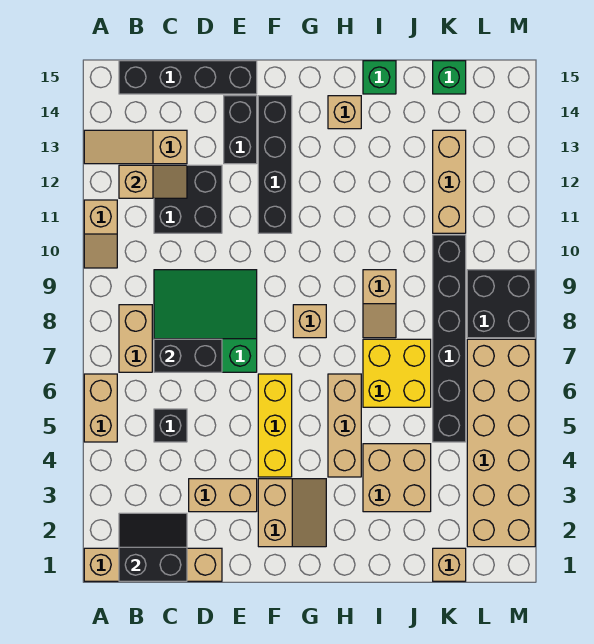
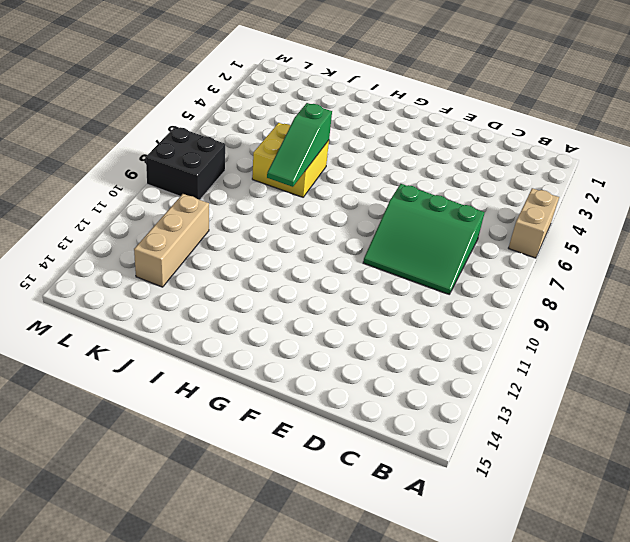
green slope I6:I8 level 2 top 6 -> none
none -> tan brick A1:D1 level 1
none -> tan slope A10:A11 level 1 top 11
none -> tan slope A13:C13 level 1 top C
none -> tan brick B7:B8 level 1

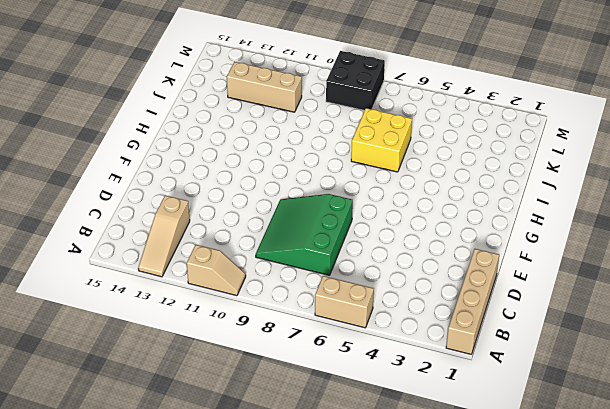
none -> tan brick B7:B8 level 1
none -> black brick B15:E15 level 1
none -> black brick C5 level 1
none -> black brick C11:D12 level 1

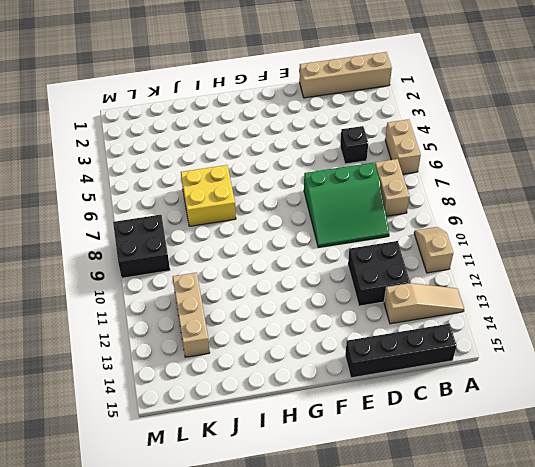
none -> tan brick D3:E3 level 1
none -> black brick E13:E14 level 1
none -> tan slope F2:G3 level 1 top F
none -> yellow brick F4:F6 level 1

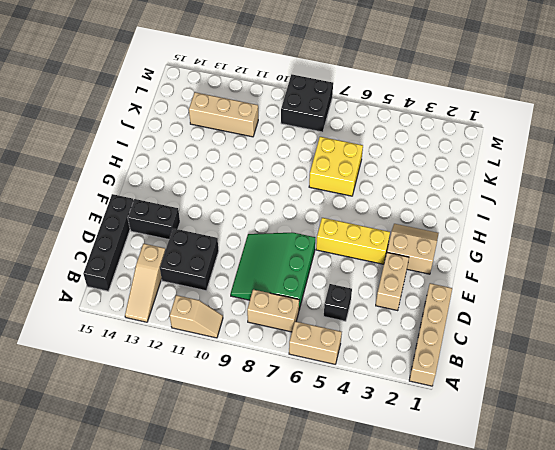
none -> black brick F11:F14 level 1
none -> tan brick G8 level 1
none -> tan brick H4:H6 level 1
none -> tan brick H14 level 1

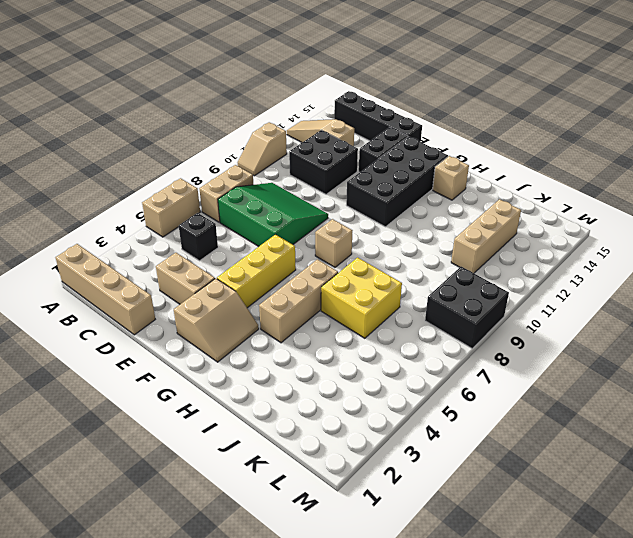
black brick F11:G14 level 1 -> black brick F11:F14 level 1
none -> tan brick I3:J4 level 1
none -> tan slope I8:I9 level 1 top 9
none -> green brick I15 level 1
none -> tan brick K1 level 1

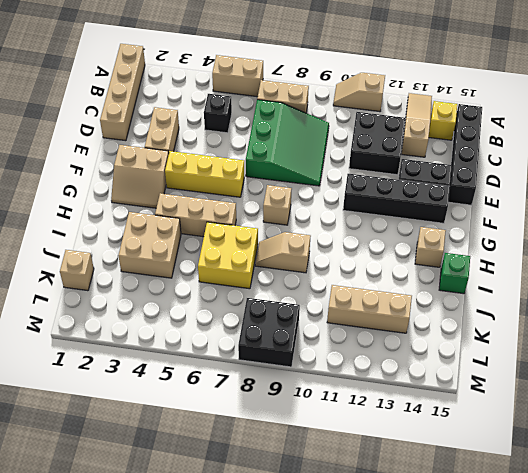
yellow brick B14 level 1 -> none
none -> black brick K5:K10 level 1
none -> green brick K15 level 1
none -> tan brick L2:M7 level 1
none -> black slope B1:C2 level 2 top 1

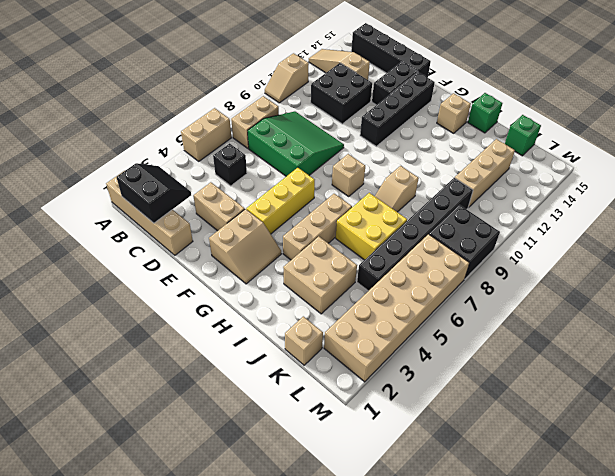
none -> tan slope B12:C12 level 2 top B
none -> black brick C7:D7 level 2

